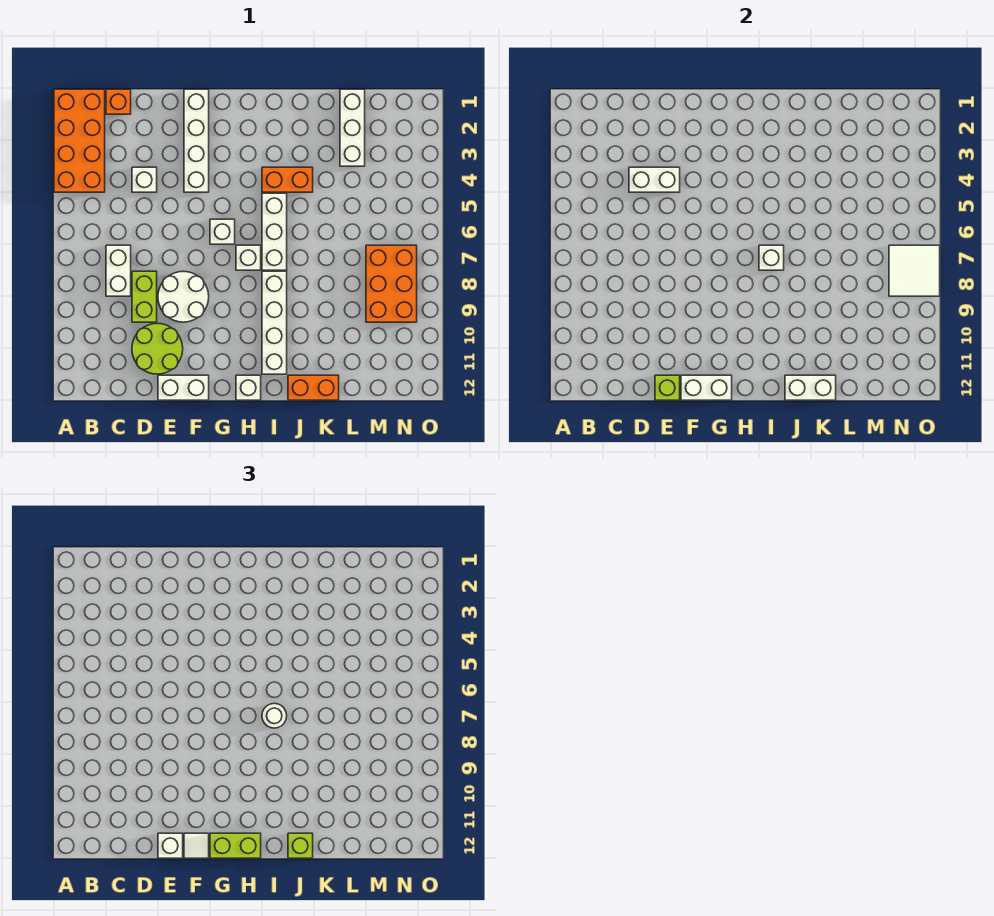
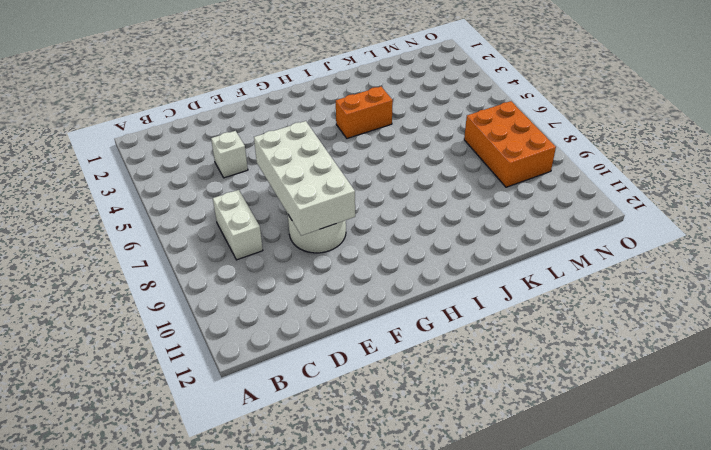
white brick E6:F9 level 2 -> none
none -> orange brick A1:B4 level 1
none -> orange brick C1 level 1
none -> lime brick D8:D9 level 1

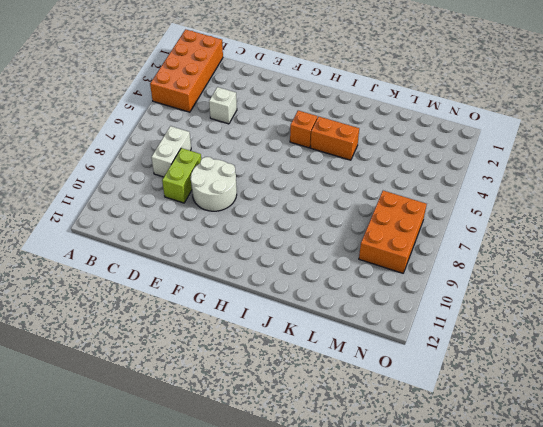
orange brick H4 level 1 -> orange brick C1 level 1
none -> lime round brick D10:E11 level 1
none -> white brick E12:F12 level 1
none -> white brick F1:F4 level 1

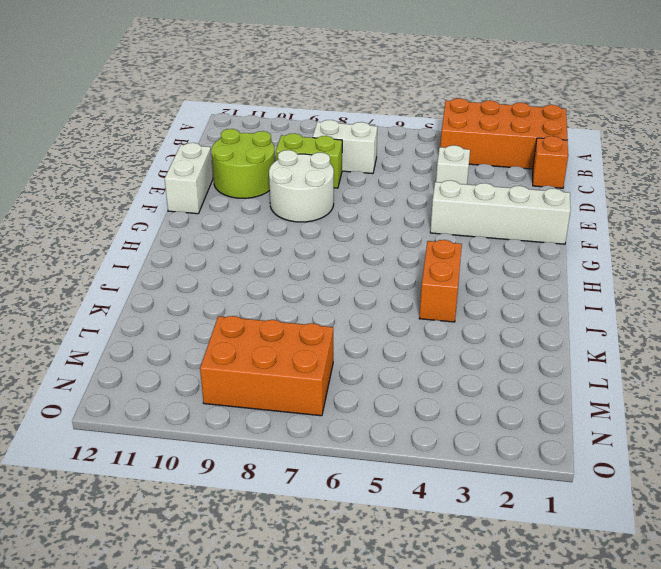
none -> white brick G6 level 1
none -> white brick H7 level 1
none -> white brick H12 level 1

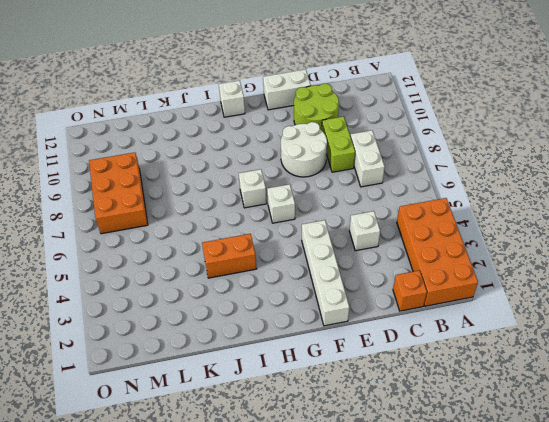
none -> white brick I5:I7 level 1
none -> white brick I8:I11 level 1
none -> orange brick J12:K12 level 1

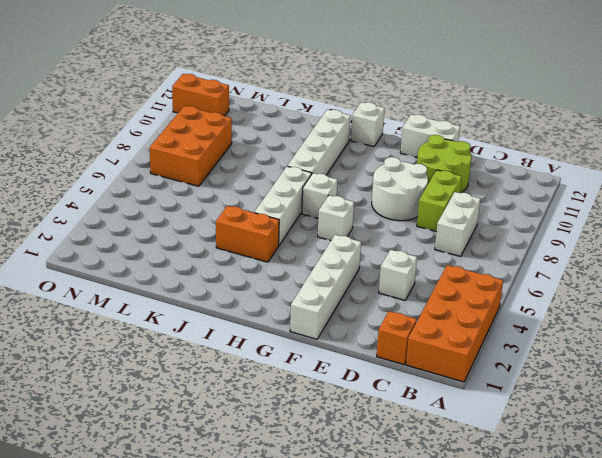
orange brick N11:O11 level 1 -> orange brick J12:K12 level 1
none -> white brick L1:L3 level 1
none -> white brick D4:E4 level 2
none -> lime brick E12 level 2

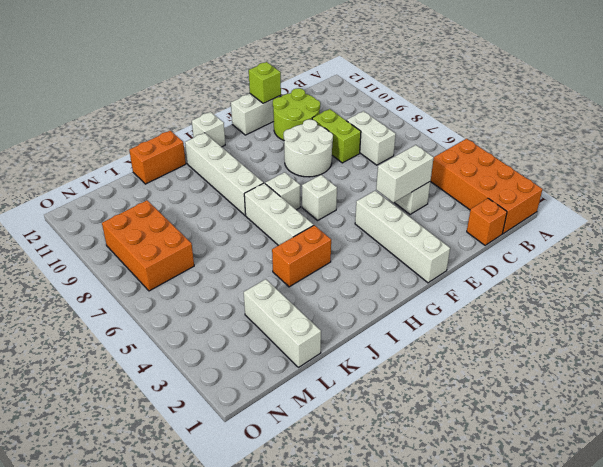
none -> white brick F12:G12 level 2
none -> white brick I7 level 2
none -> white brick J12:K12 level 2

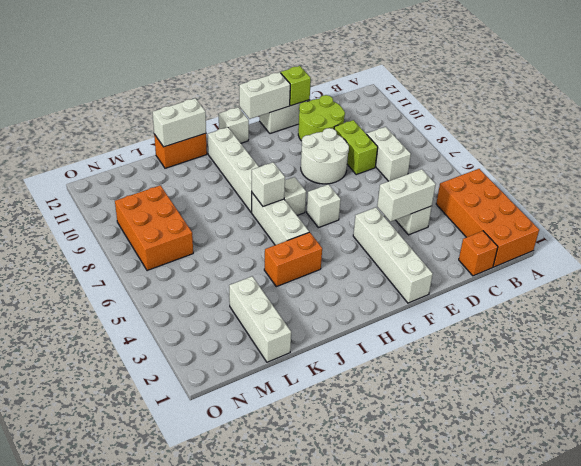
none -> white tile N7:O8 level 2
none -> white brick E12 level 3
none -> white tile F12 level 3

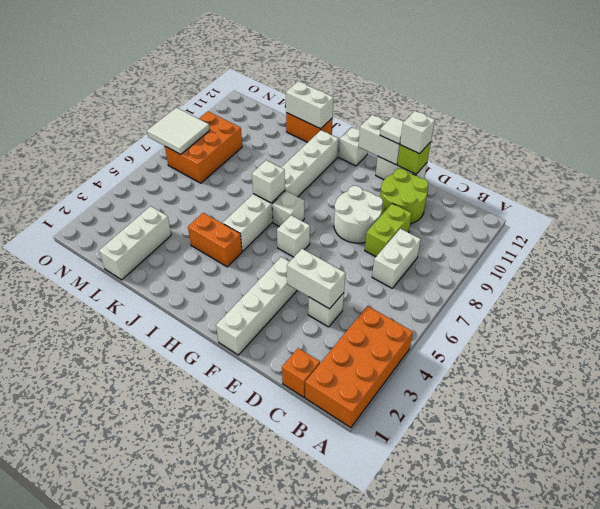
none -> lime brick G12:H12 level 3
none -> white round brick I7 level 3
none -> lime brick J12 level 3

